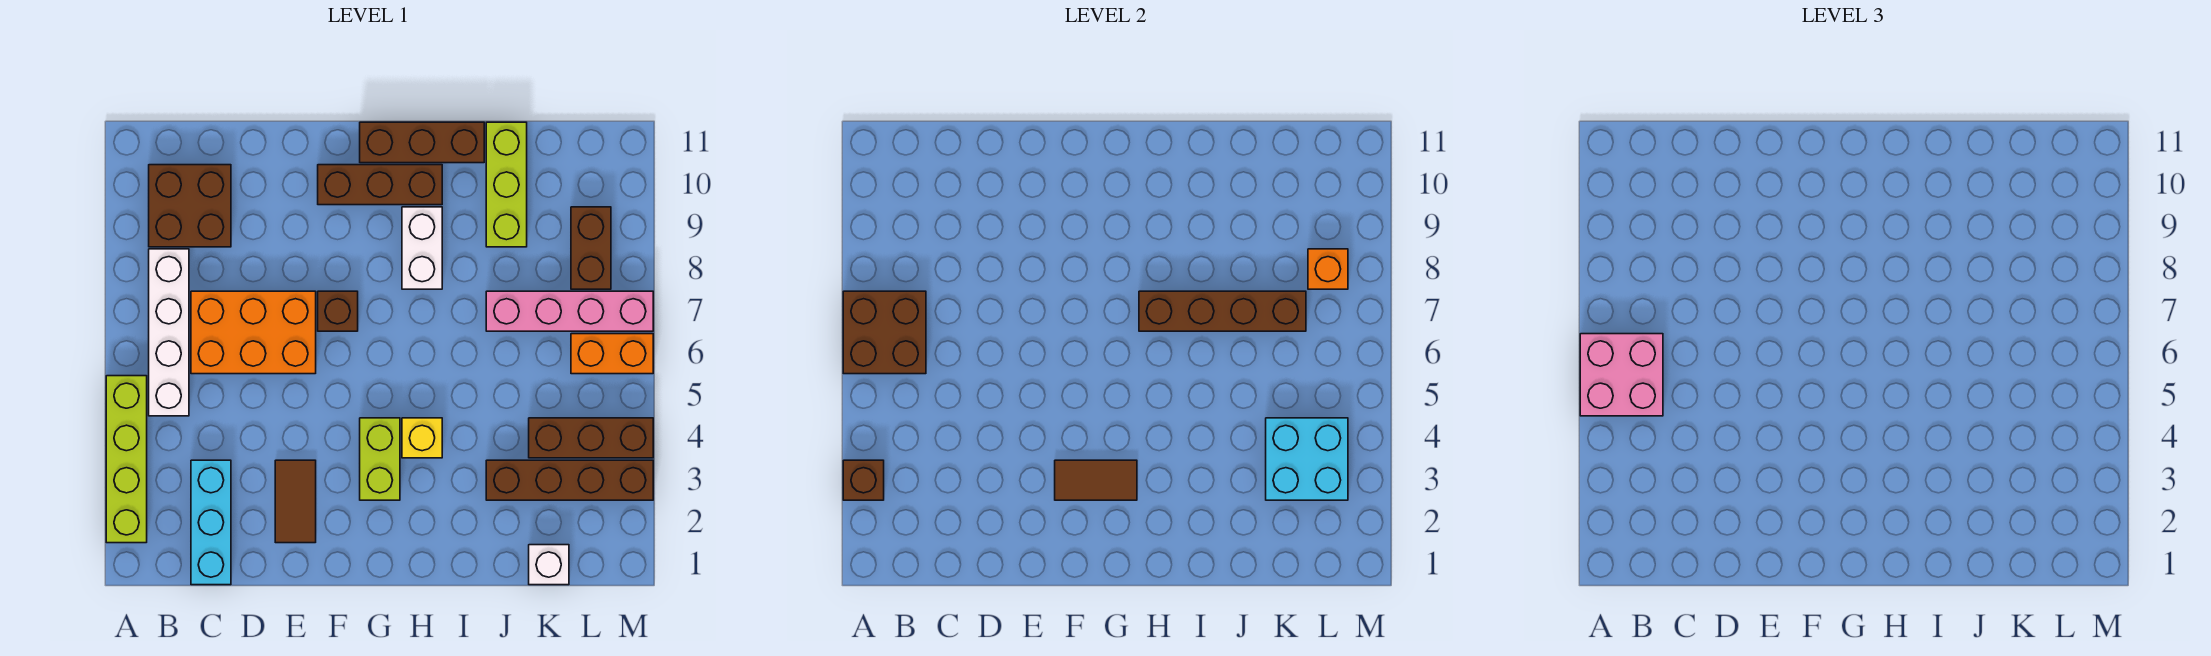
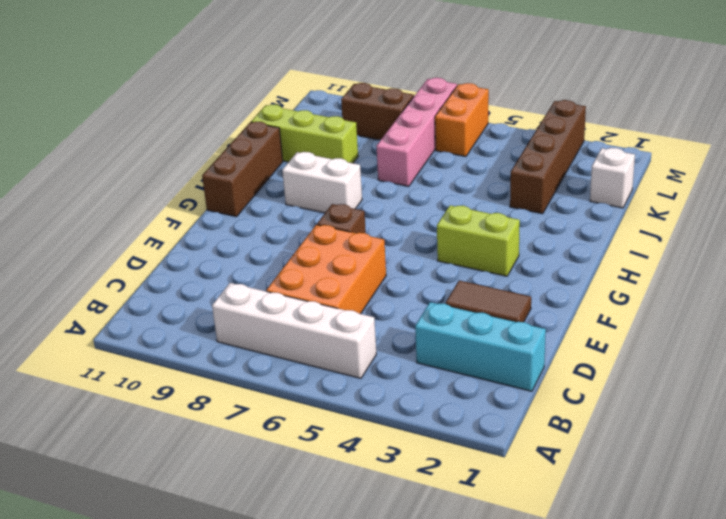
none -> lime brick A2:A5 level 1
none -> brown brick B9:C10 level 1
none -> brown brick F10:H10 level 1

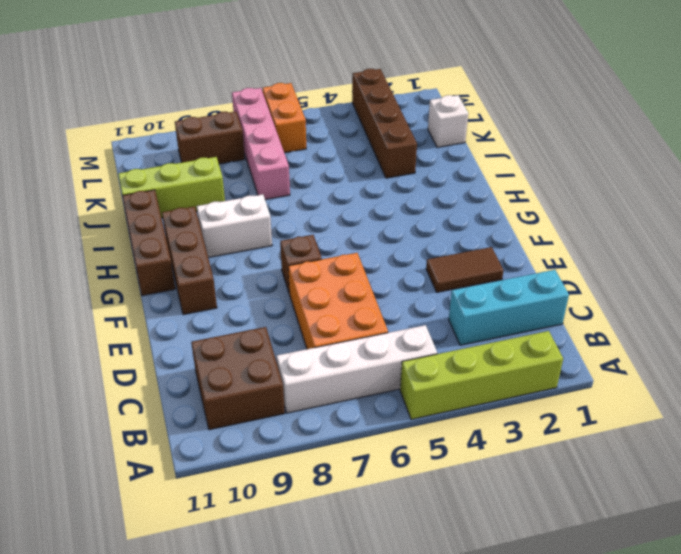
none -> lime brick G3:G4 level 1
none -> yellow brick H4 level 1
none -> brown brick K4:M4 level 1

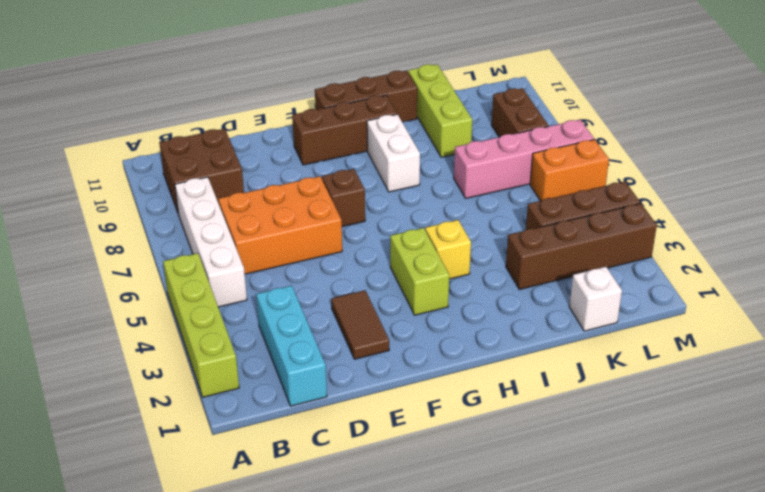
none -> brown brick A3 level 2
none -> brown brick A6:B7 level 2
none -> brown tile F3:G3 level 2

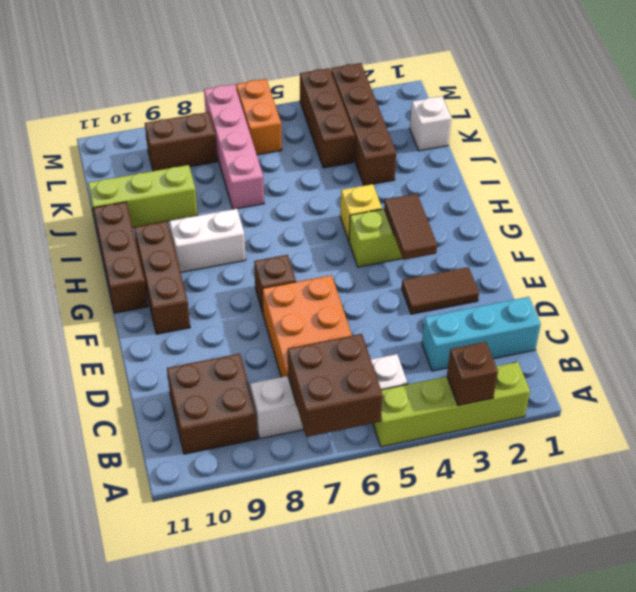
none -> brown brick H7:K7 level 2
none -> cyan brick K3:L4 level 2
none -> orange brick L8 level 2

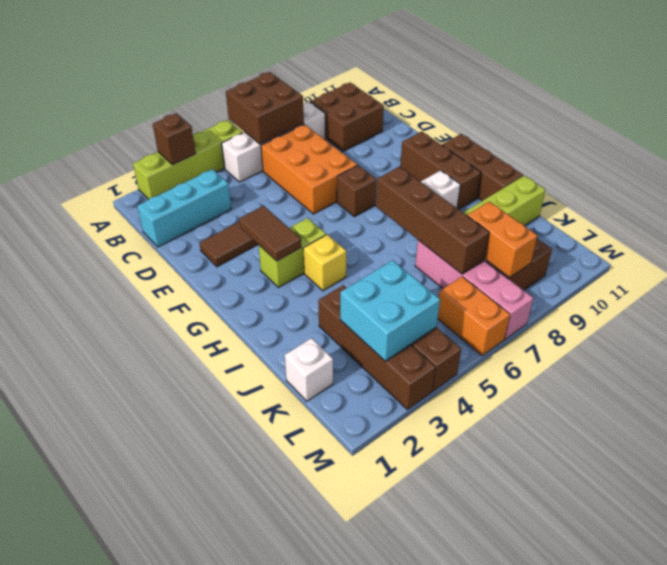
orange brick K8:L8 level 2 -> orange brick L8 level 2
none -> pink brick A5:B6 level 3

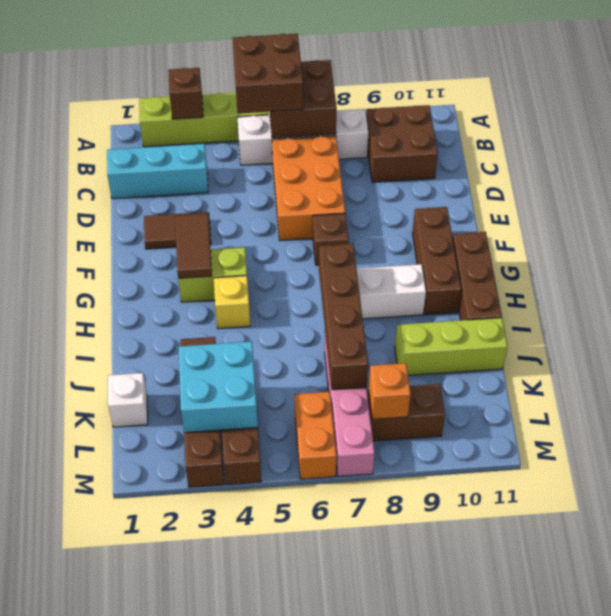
brown brick A5:B6 level 3 -> pink brick A5:B6 level 3

